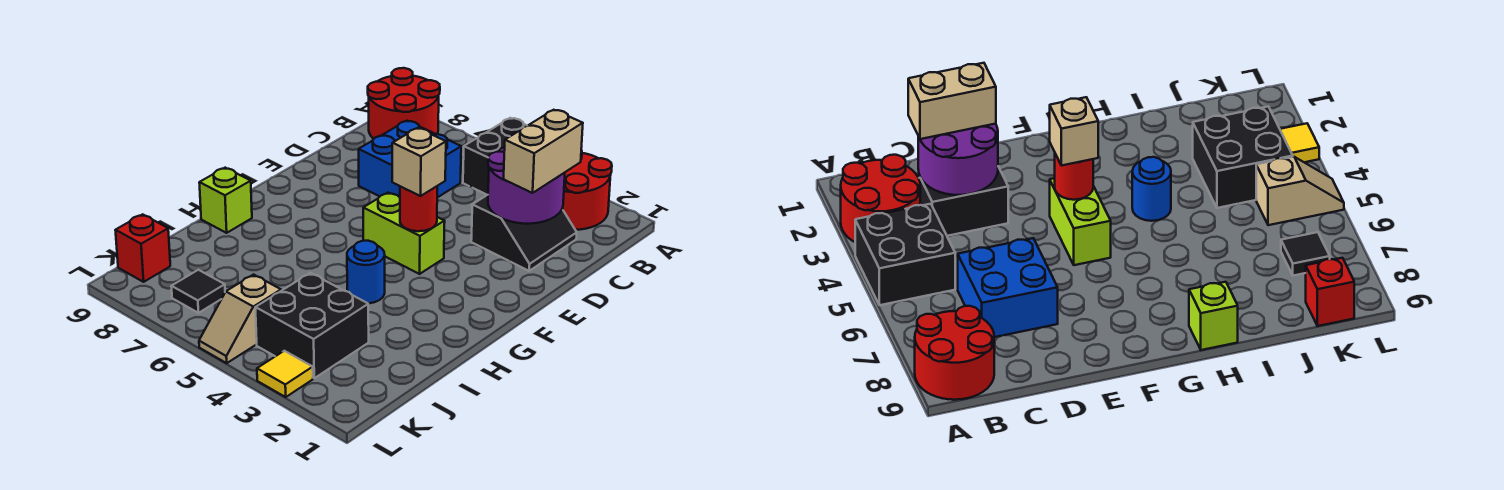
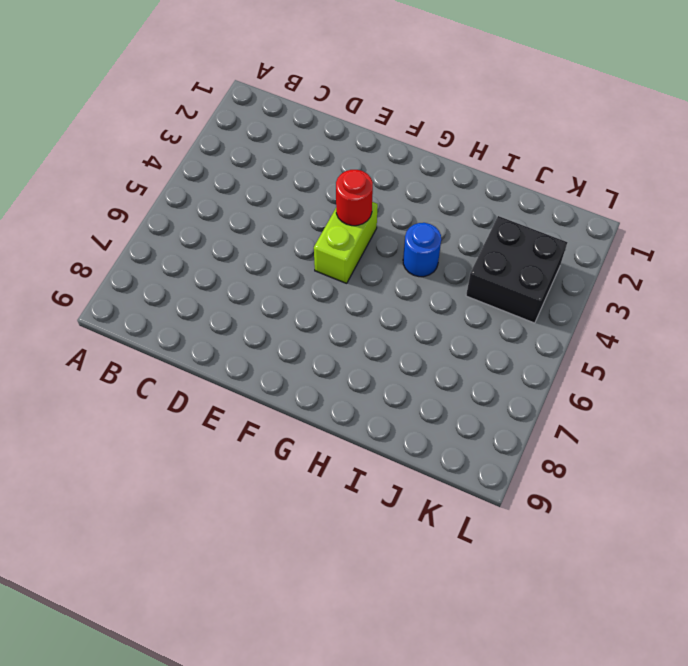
none -> red round brick A2:B3 level 1
none -> black brick A4:B5 level 1
none -> red round brick A8:B9 level 1

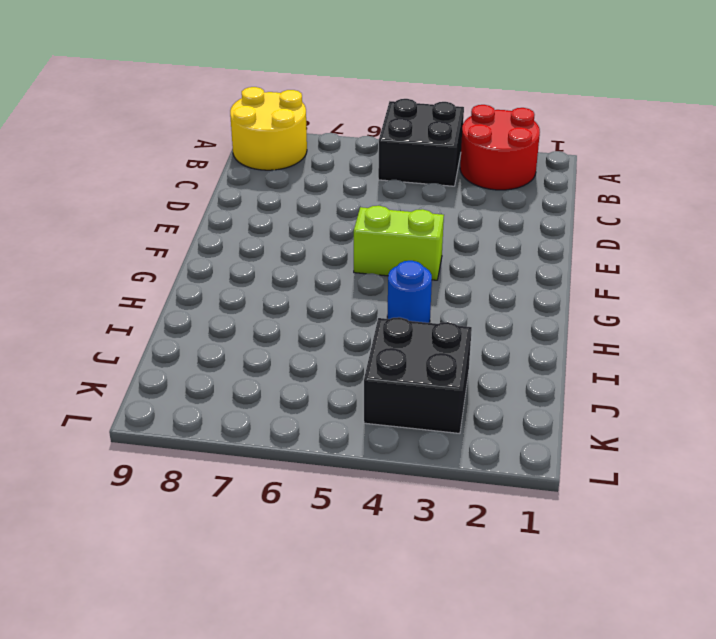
yellow round brick A8:B9 level 1 -> red round brick A8:B9 level 1
none -> black slope C2:D3 level 1 top 3
none -> blue brick C6:D7 level 1
none -> lime brick H9 level 1

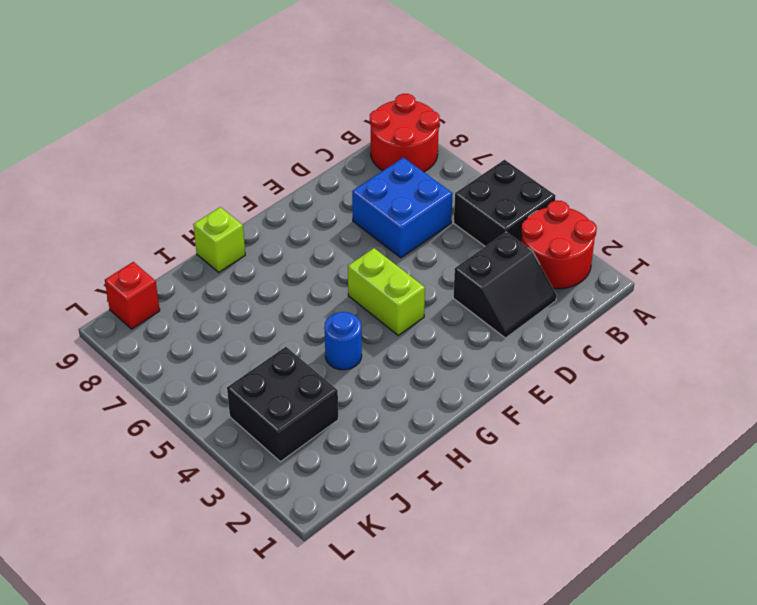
none -> tan slope K5:L5 level 1 top K
none -> black tile K7 level 1
none -> yellow tile L3 level 1

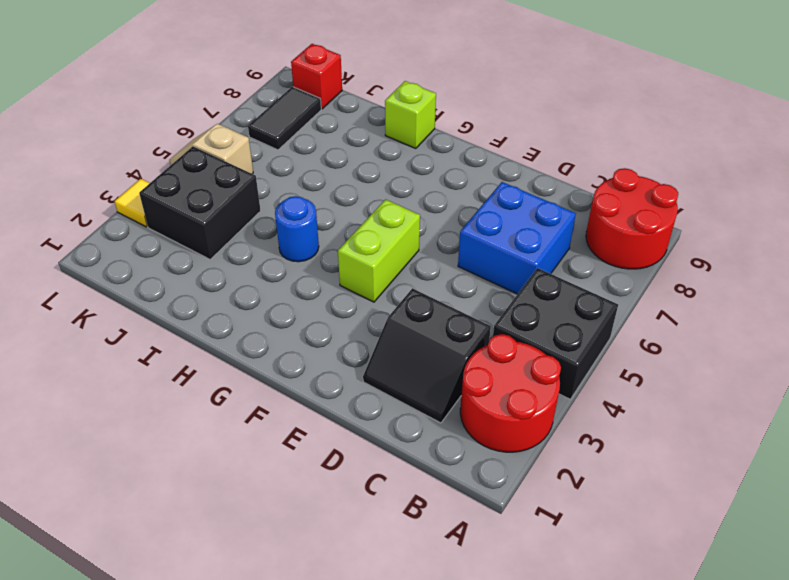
black tile K7:K8 level 1 -> black tile K7 level 1
none -> purple round brick C2:D3 level 2
none -> red round brick F4 level 2
none -> tan brick C2:D2 level 3

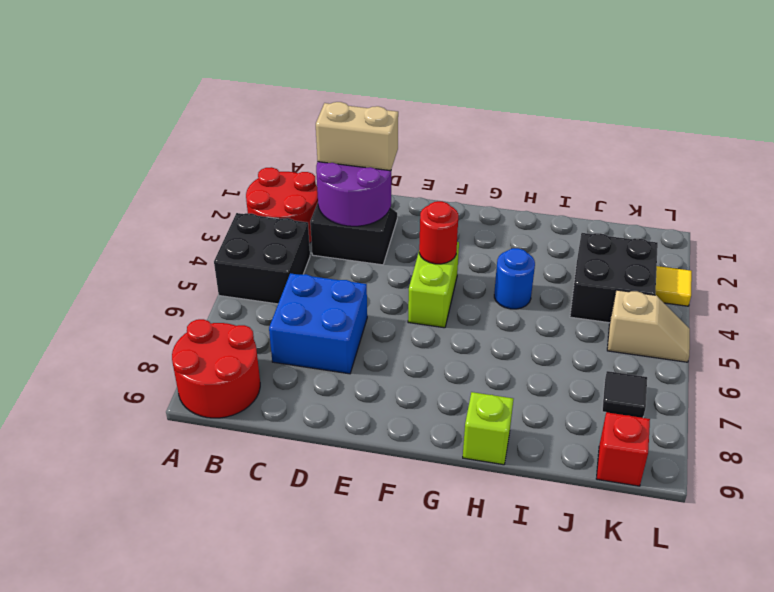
none -> tan brick F4 level 3

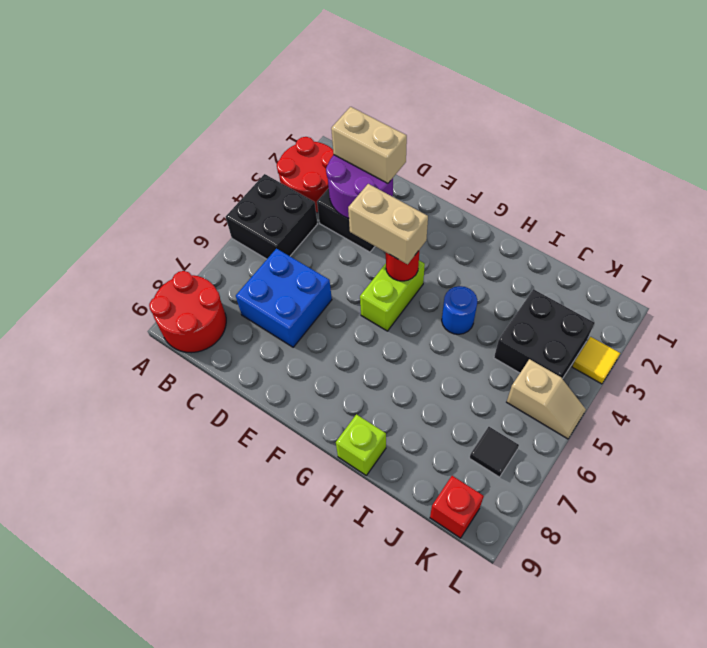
tan brick E4:F4 level 3 -> tan brick F4 level 3

